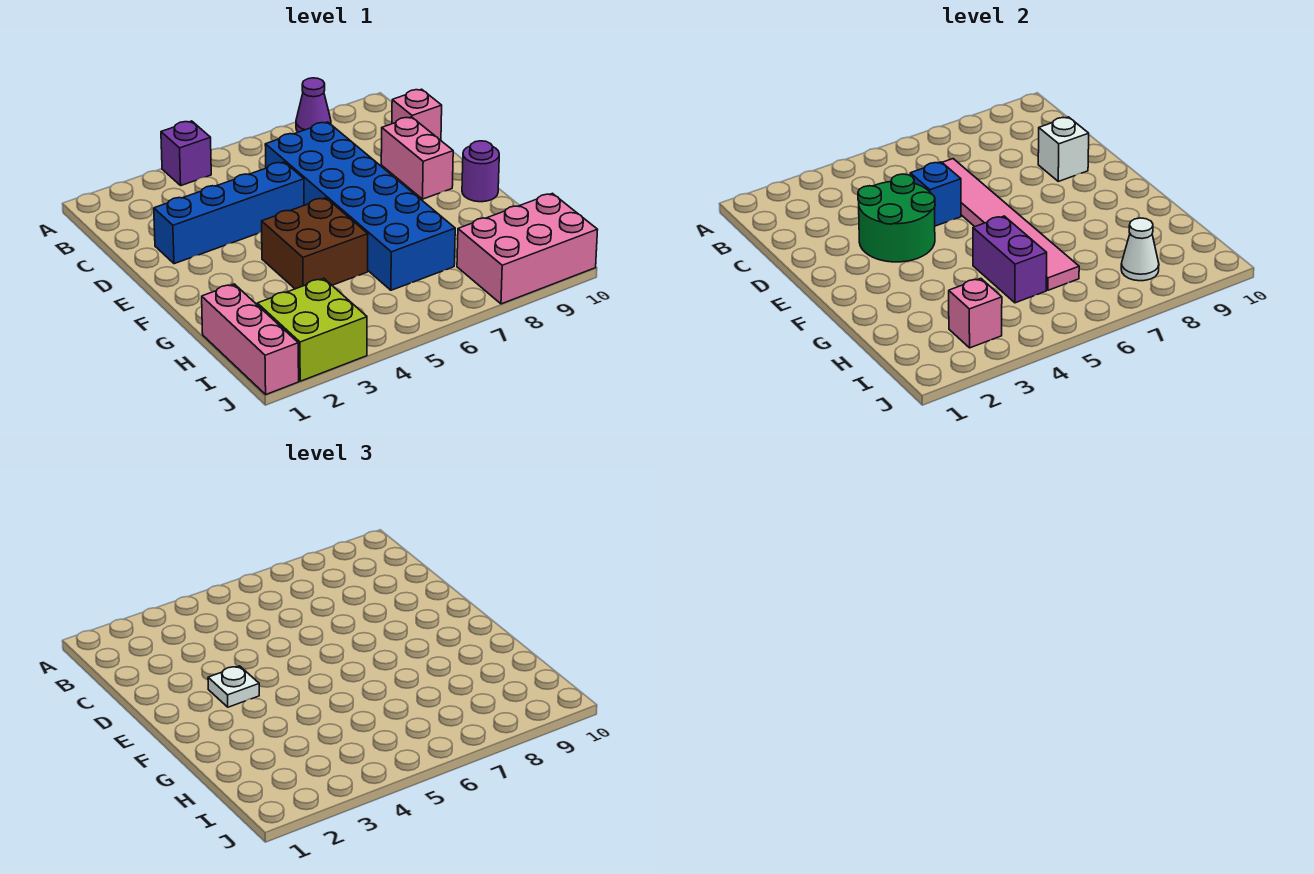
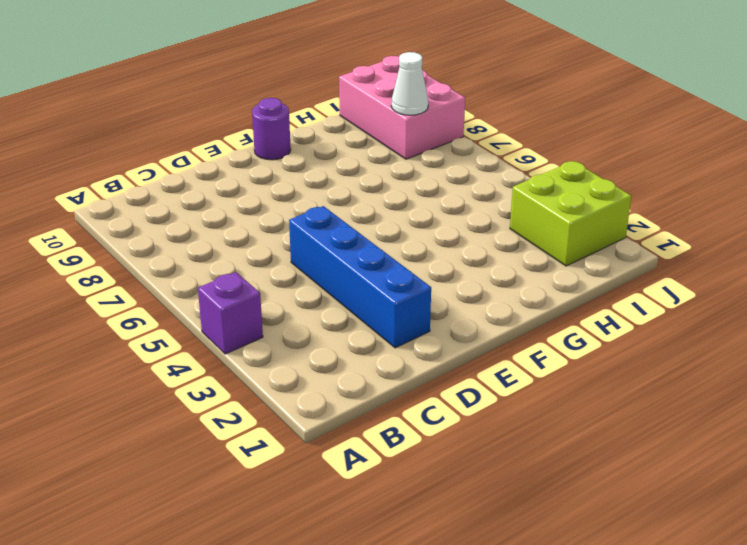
none -> purple cone A8 level 1
none -> blue brick C6:H7 level 1
none -> pink brick C10 level 1

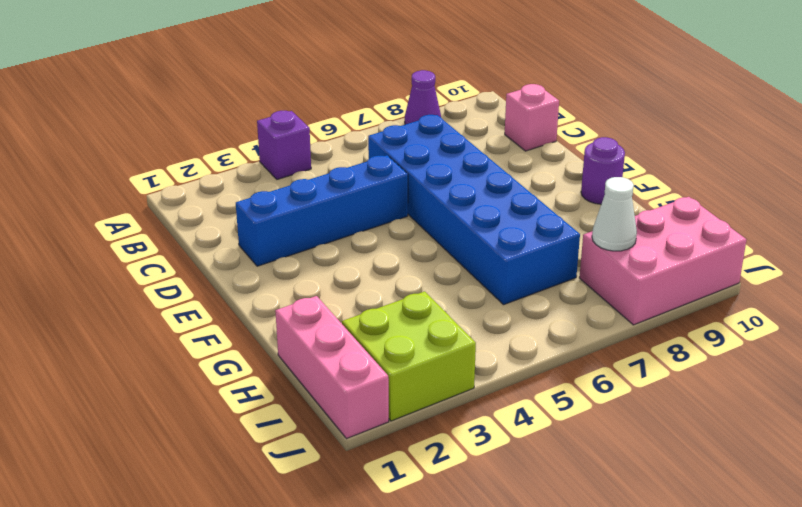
none -> pink brick D9:E9 level 1
none -> brown brick F4:G5 level 1
none -> pink tile C6:H6 level 2

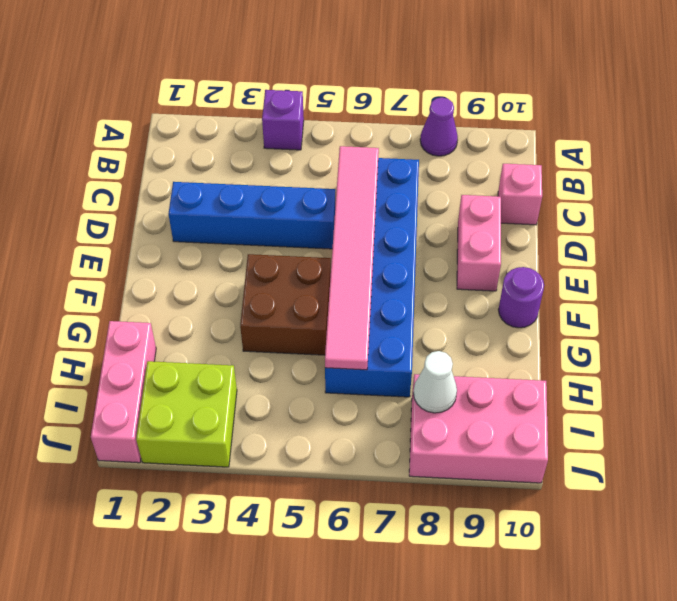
none -> green round brick D3:E4 level 2
none -> blue brick D5 level 2
none -> white brick D9 level 2

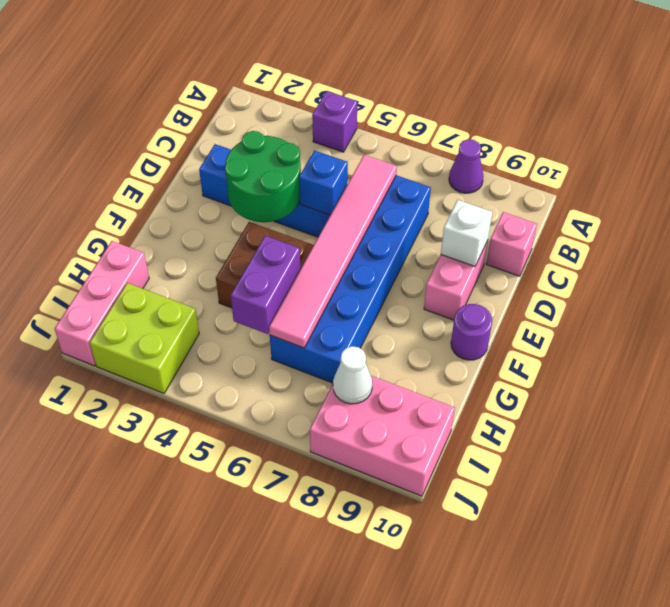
none -> pink brick I3 level 2
none -> white plate E3 level 3

